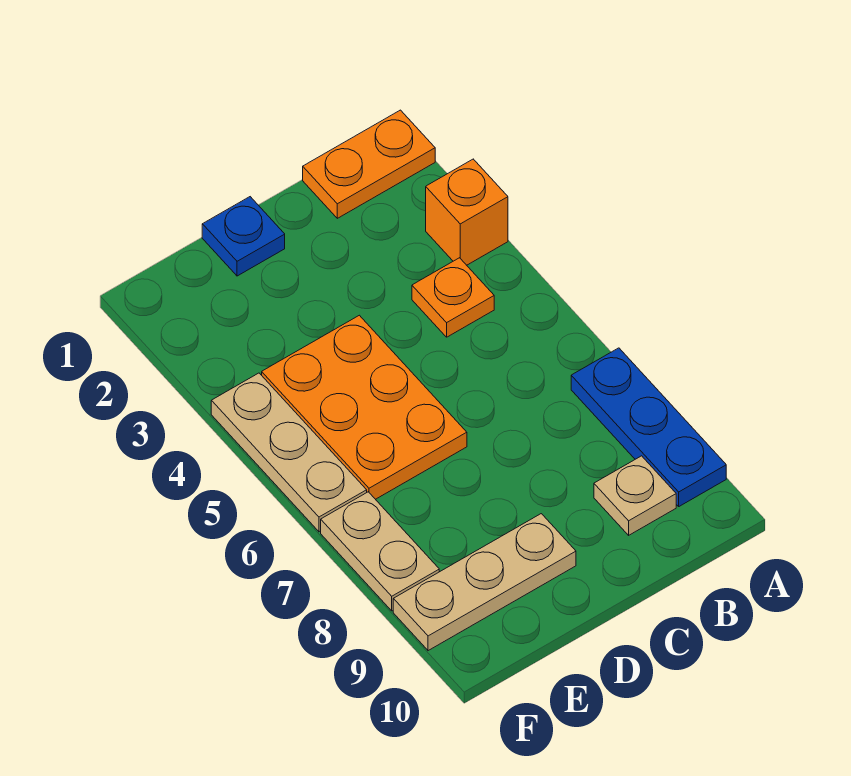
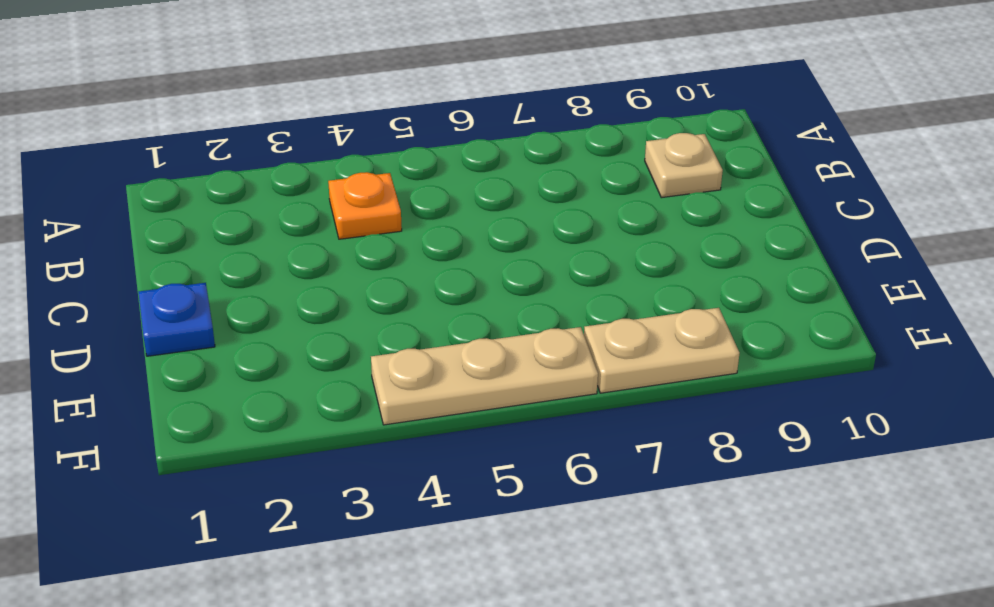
none -> orange plate A1:B1 level 1
none -> orange brick A3 level 1

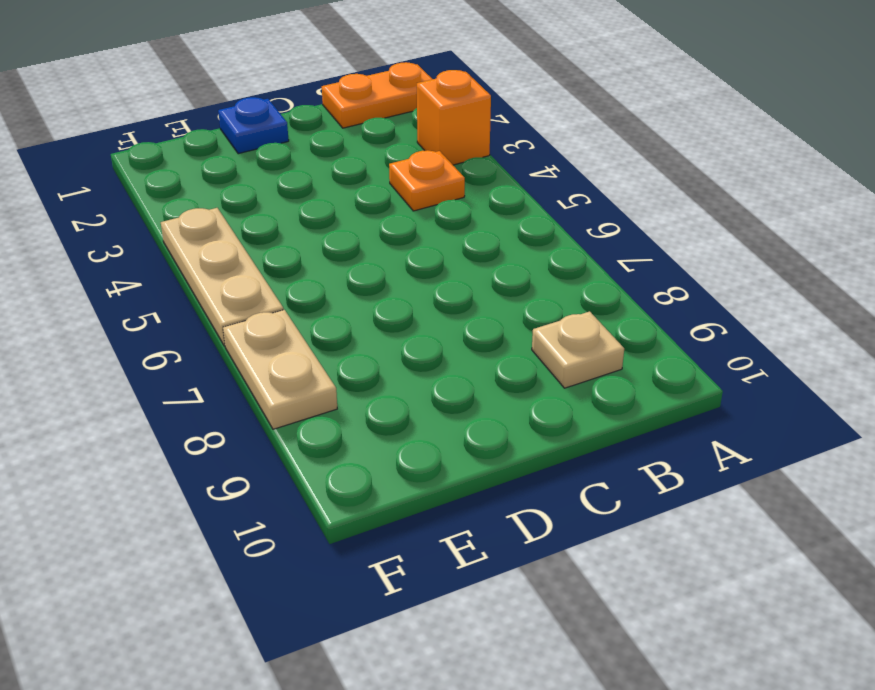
none -> blue plate A7:A9 level 1
none -> orange plate D4:E6 level 1

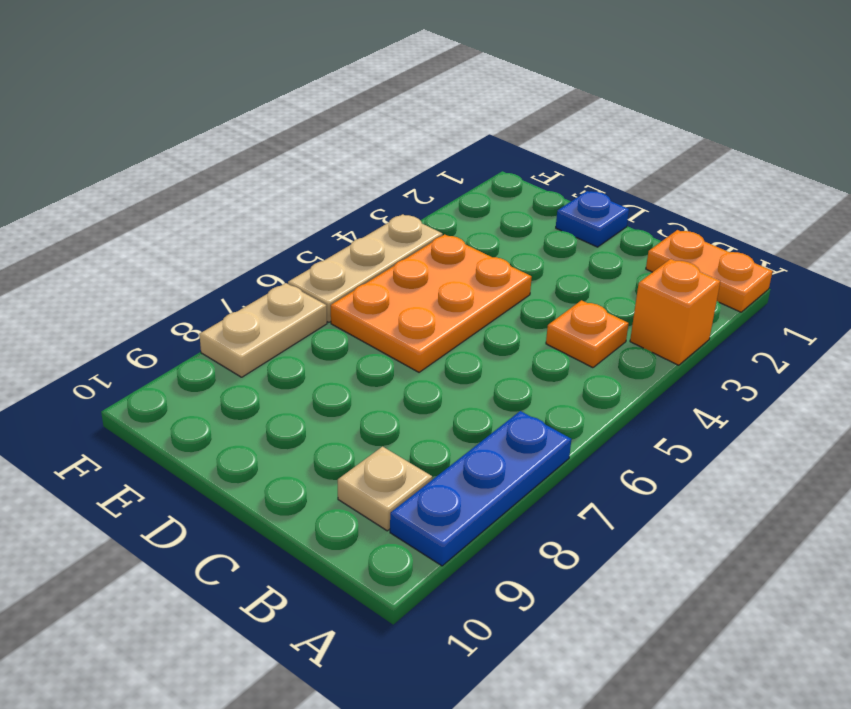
none -> tan plate D9:F9 level 1

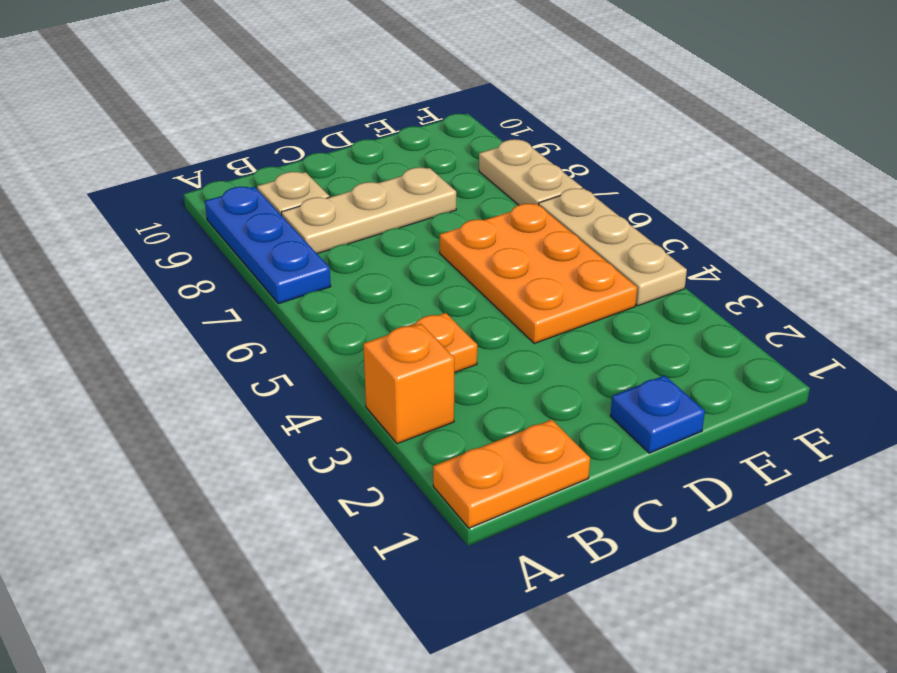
tan plate B8:D8 level 1 -> tan plate D9:F9 level 1

